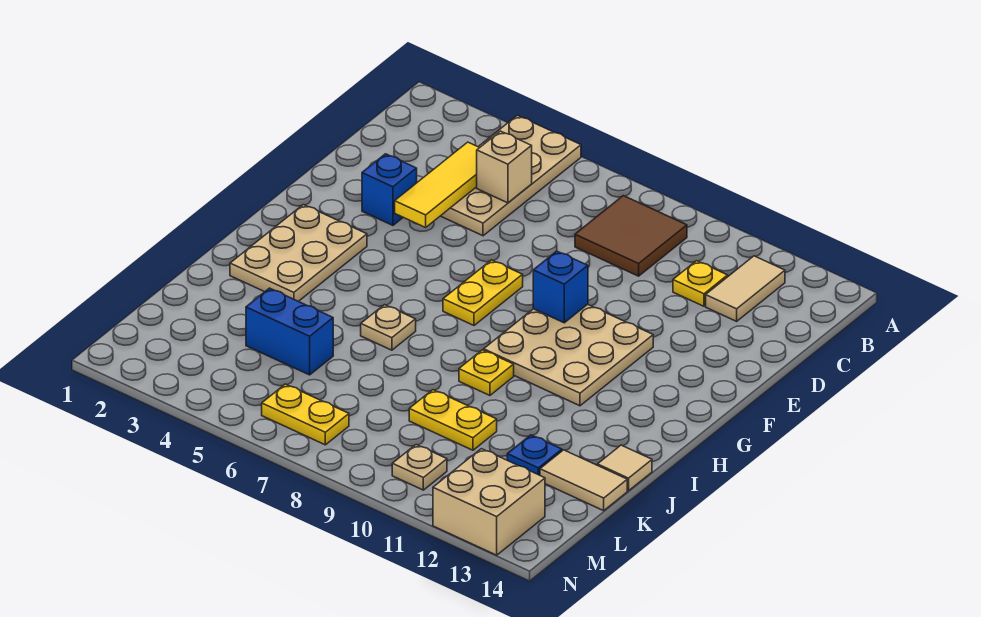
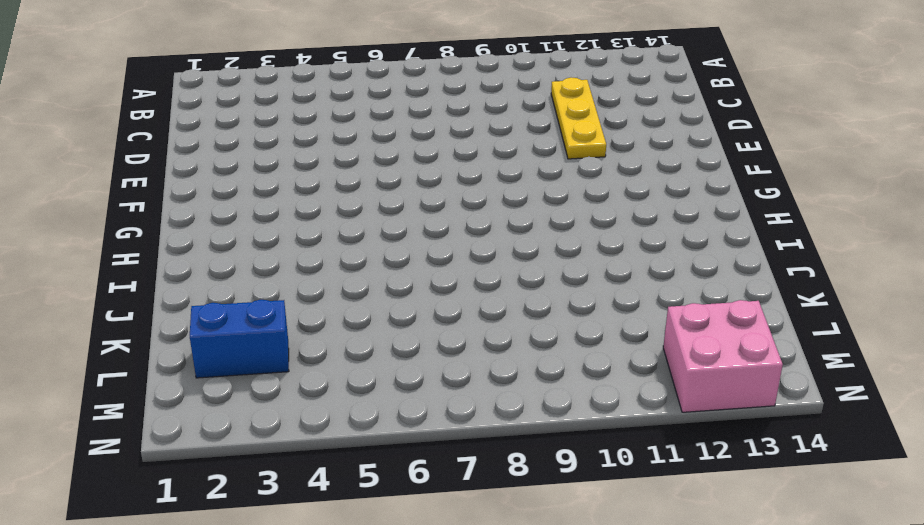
yellow plate C11:E11 level 1 -> yellow plate C11 level 1
blue brick L2:L3 level 1 -> blue brick K4:K5 level 1
pink brick M12:N13 level 1 -> tan brick M12:N13 level 1
none -> tan plate A4:D5 level 1
none -> brown tile B8:C9 level 1
none -> tan tile B12:C12 level 1

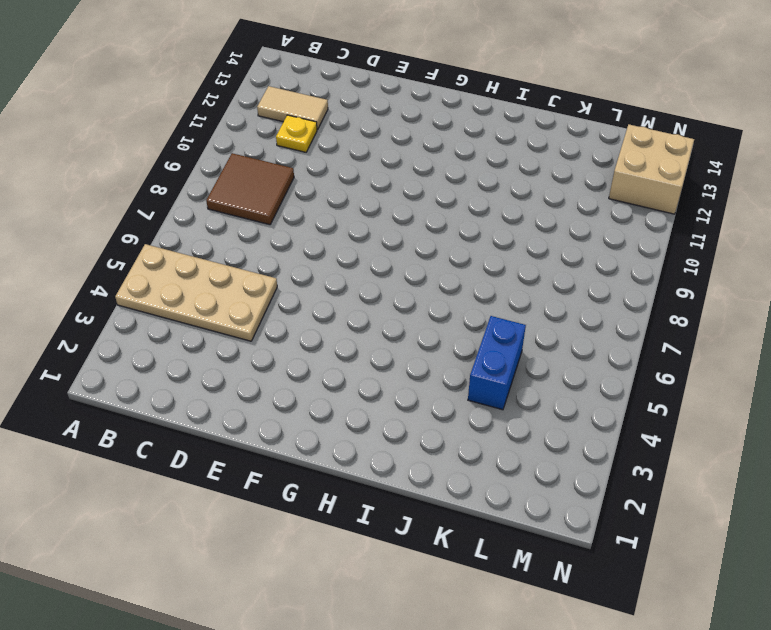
none -> blue brick E3 level 1
none -> yellow plate F7:G7 level 1
none -> tan plate F9:H11 level 1

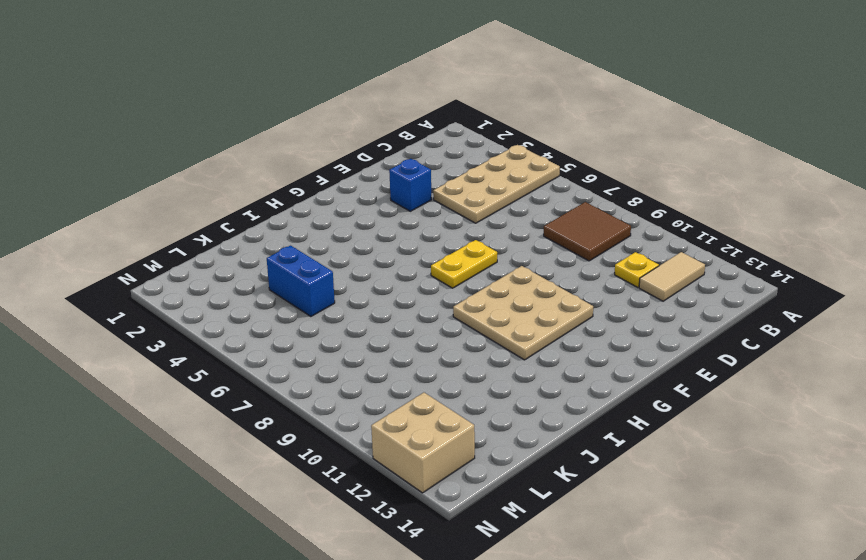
none -> tan plate G2:I3 level 1
none -> tan plate I6 level 1
none -> yellow plate I9 level 1

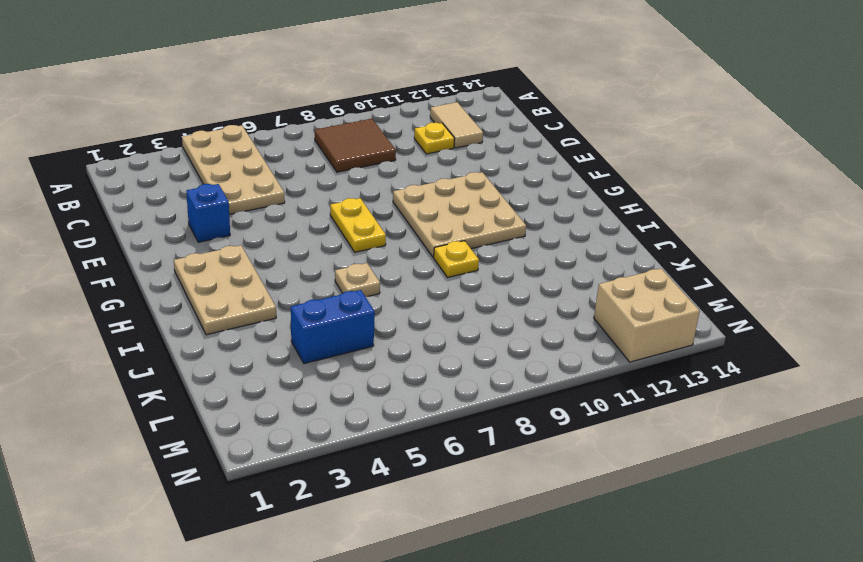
none -> tan tile J14 level 1
none -> yellow plate K9:K10 level 1
none -> blue plate K12 level 1

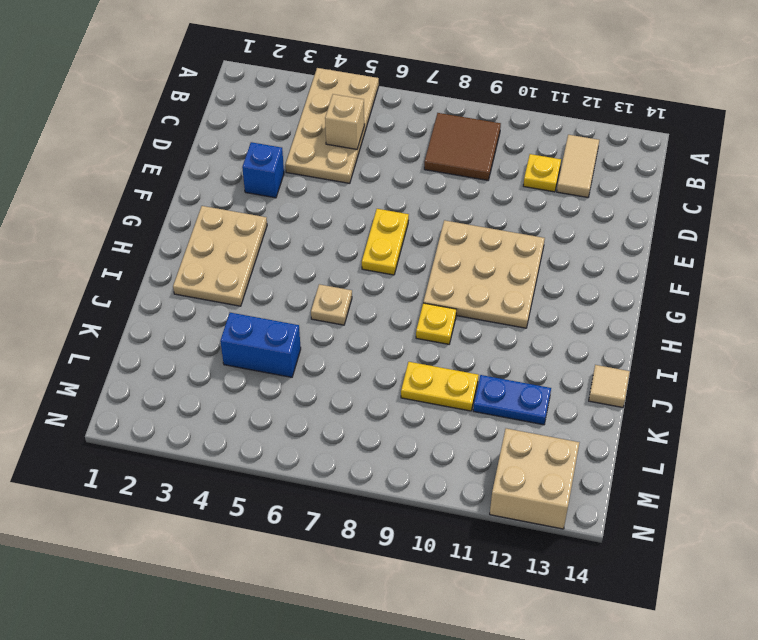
blue plate K11:K12 level 1 -> blue plate K12 level 1
none -> tan tile K13:K14 level 1
none -> yellow plate M6:M7 level 1
none -> tan plate M10 level 1

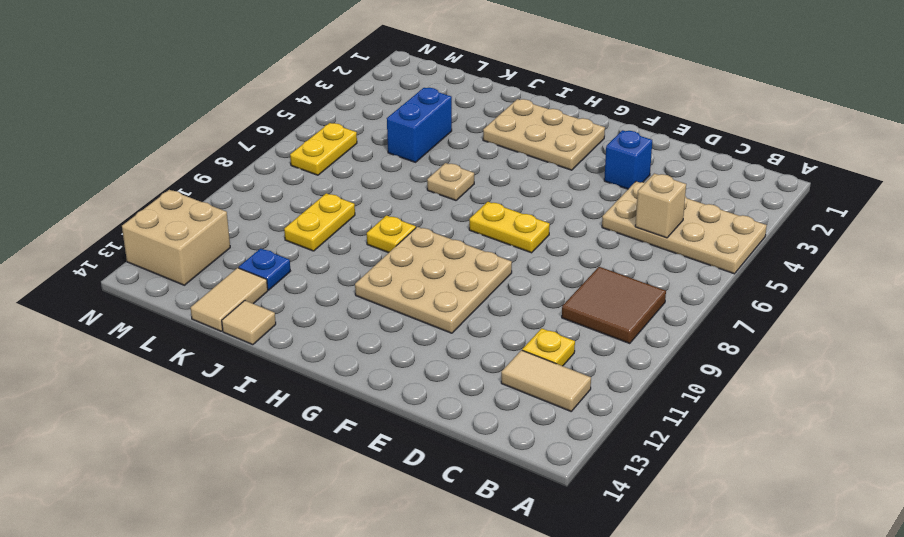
none -> tan plate M10 level 1
none -> yellow tile C4:E4 level 2
none -> blue brick F9 level 2

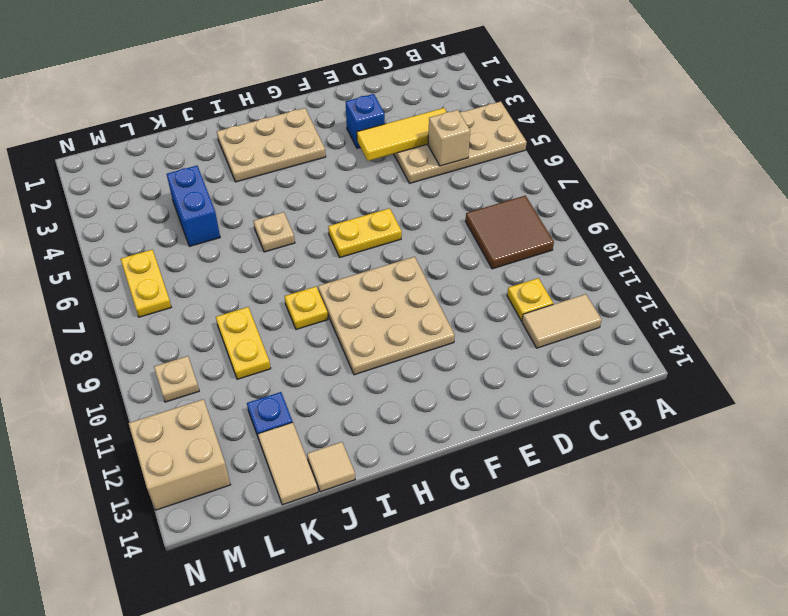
none -> blue brick F9 level 2

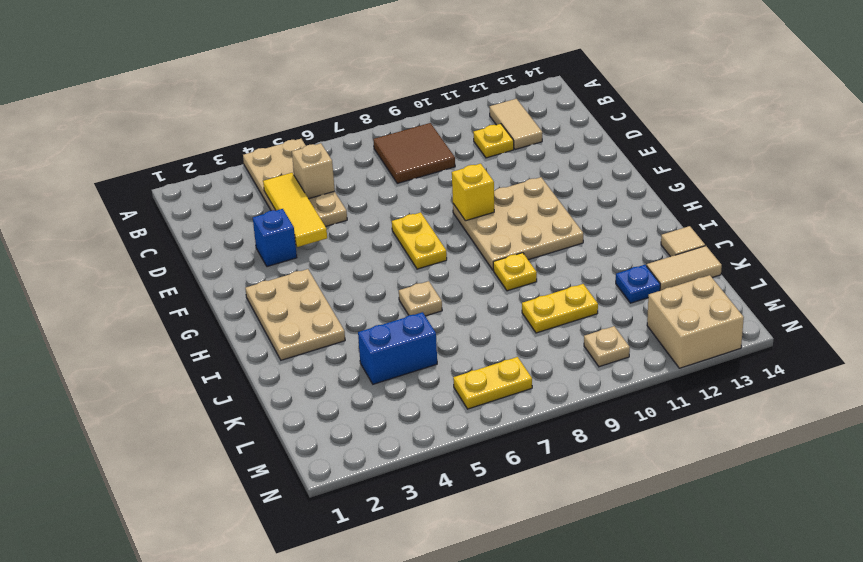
yellow brick F9 level 2 -> blue brick F9 level 2

